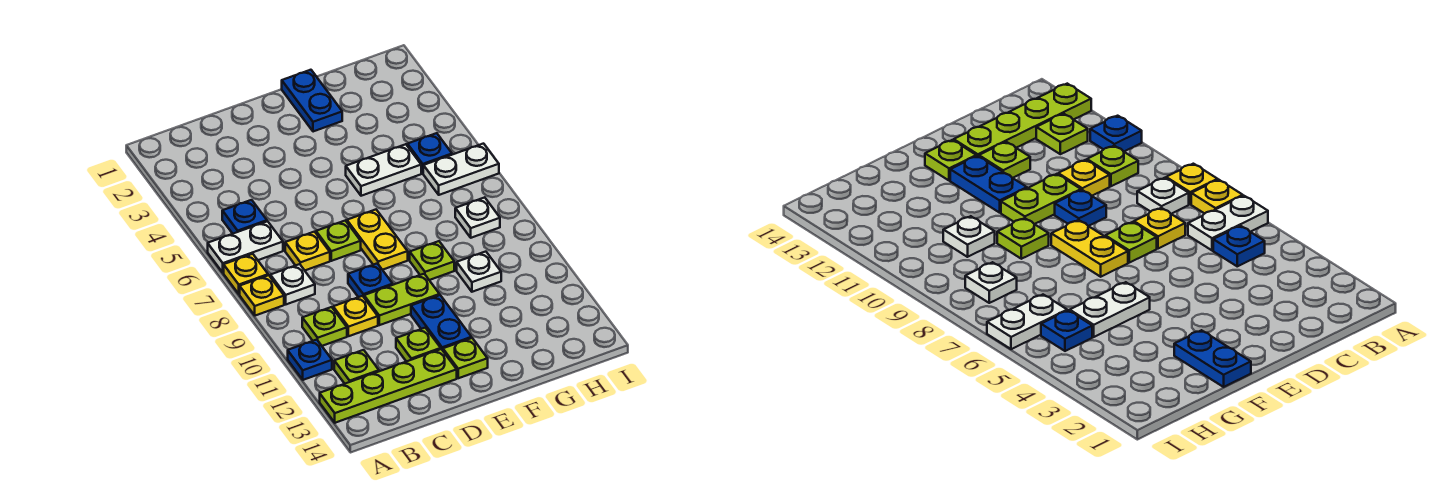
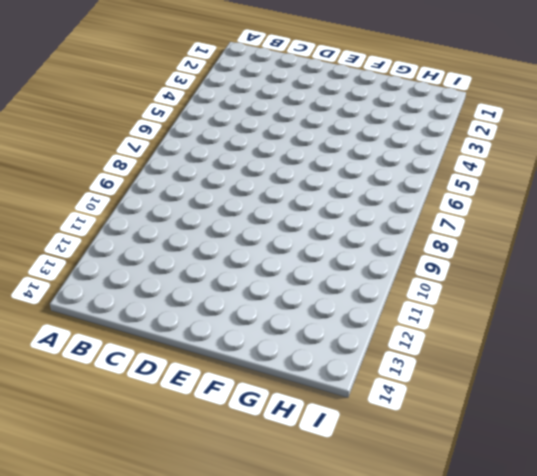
none -> white plate A6:B6 level 1
none -> yellow plate A7 level 1
none -> yellow plate A8 level 1

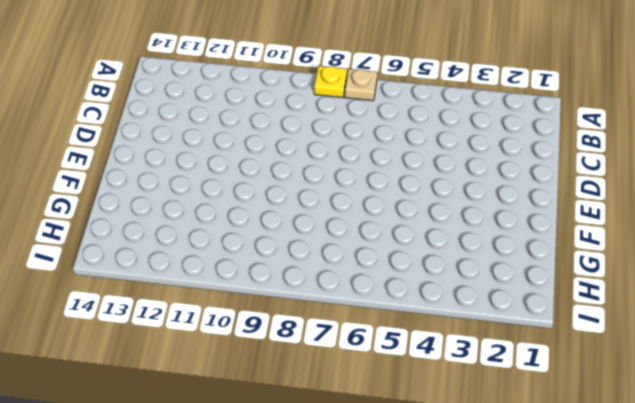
tan plate A7 level 1 -> yellow plate A7 level 1
none -> white plate A6:B6 level 1
none -> blue plate A11 level 1
none -> lime plate A13:D13 level 1

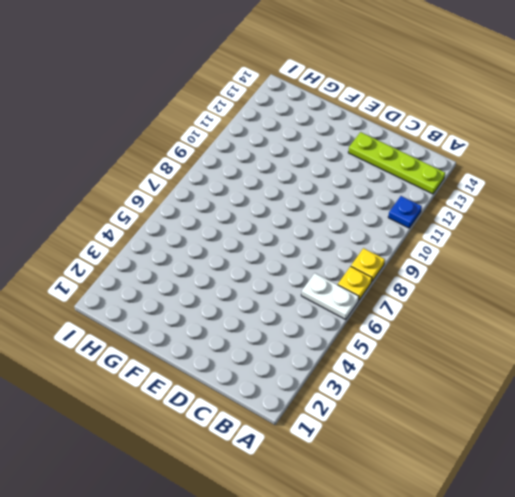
none -> blue plate B5 level 1
none -> white plate B8 level 1
none -> lime plate B10 level 1

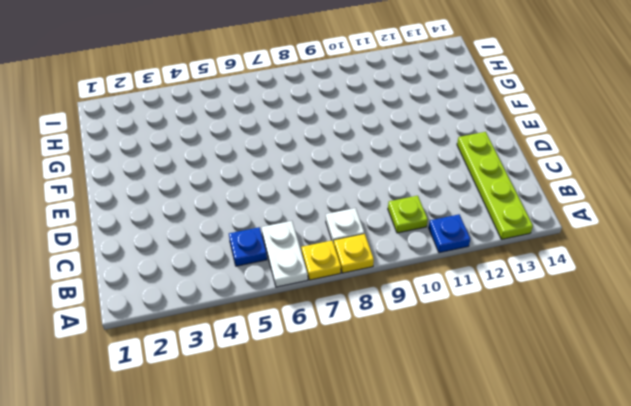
none -> lime plate B12 level 1
none -> yellow plate C7 level 1
none -> yellow plate C10 level 1

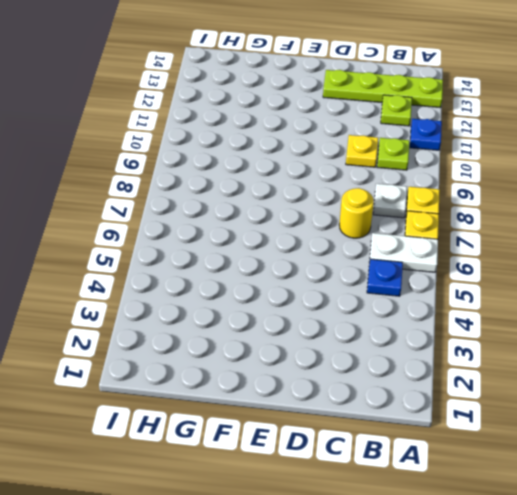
yellow round brick C7 level 1 -> yellow plate C7 level 1
none -> lime plate D7 level 1
none -> blue plate D9 level 1
none -> lime plate D10:E10 level 1

